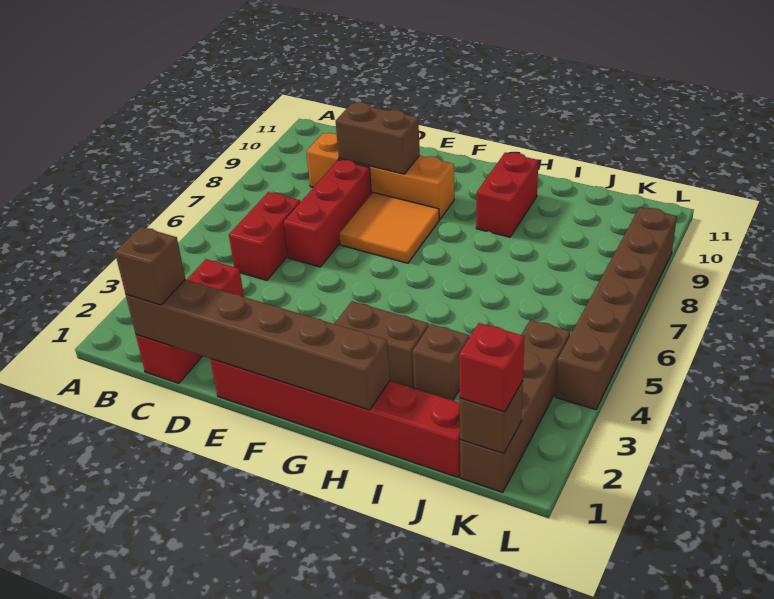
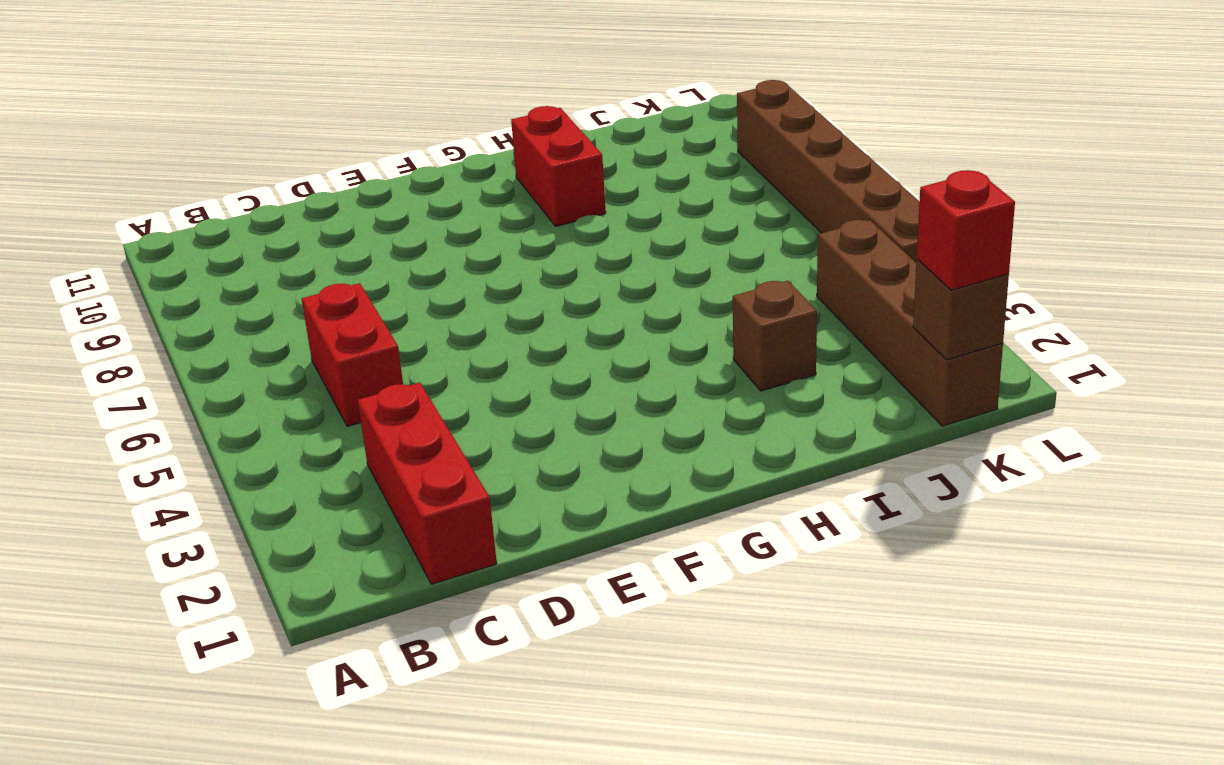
none -> orange brick C9:F9 level 1
none -> red brick D6:D8 level 1
none -> red brick E1:J1 level 1

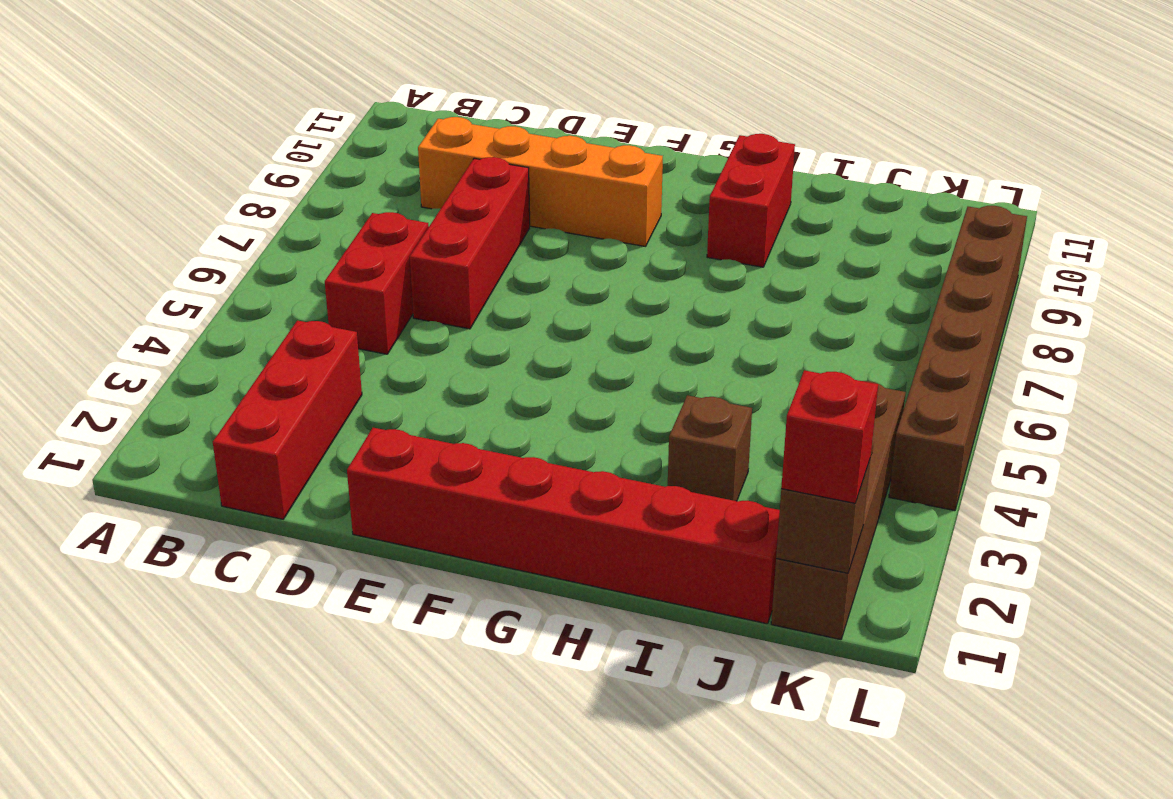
none -> orange tile E7:F8 level 1
none -> brown brick G3:H3 level 1
none -> brown brick C1:H1 level 2

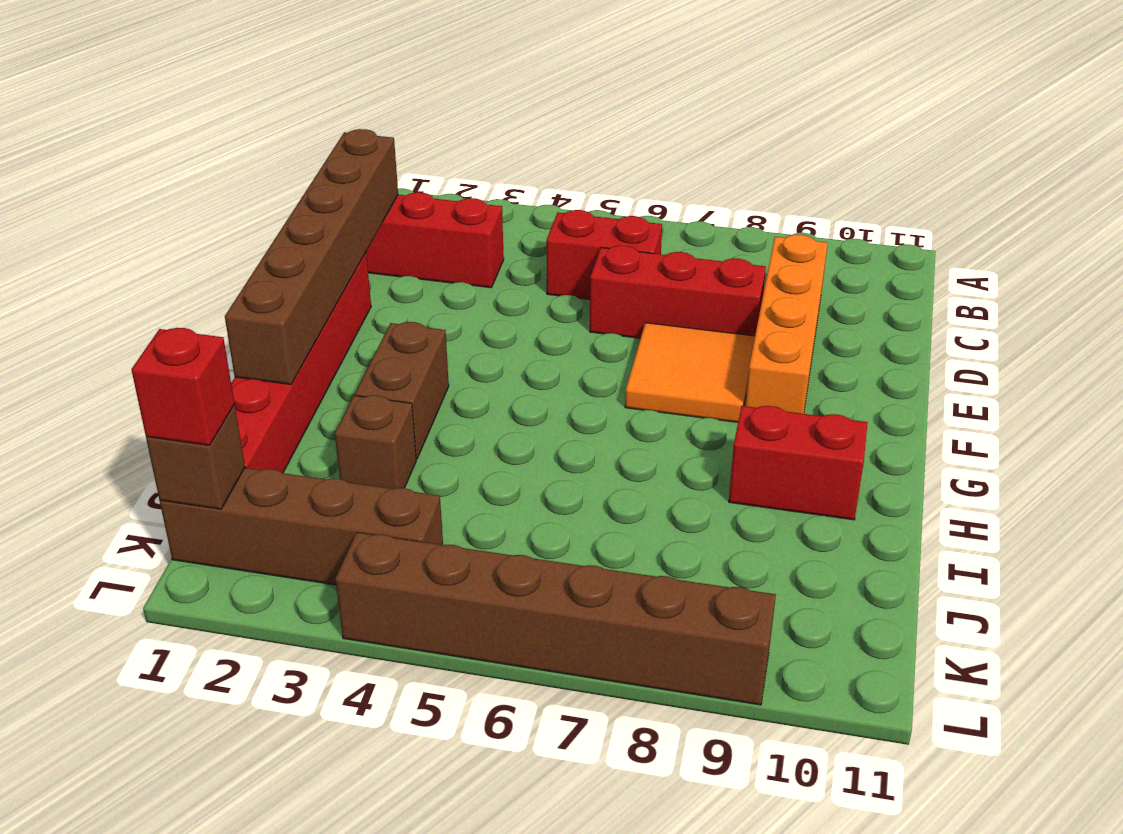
none -> brown brick D9:E9 level 2
none -> brown brick C1 level 3

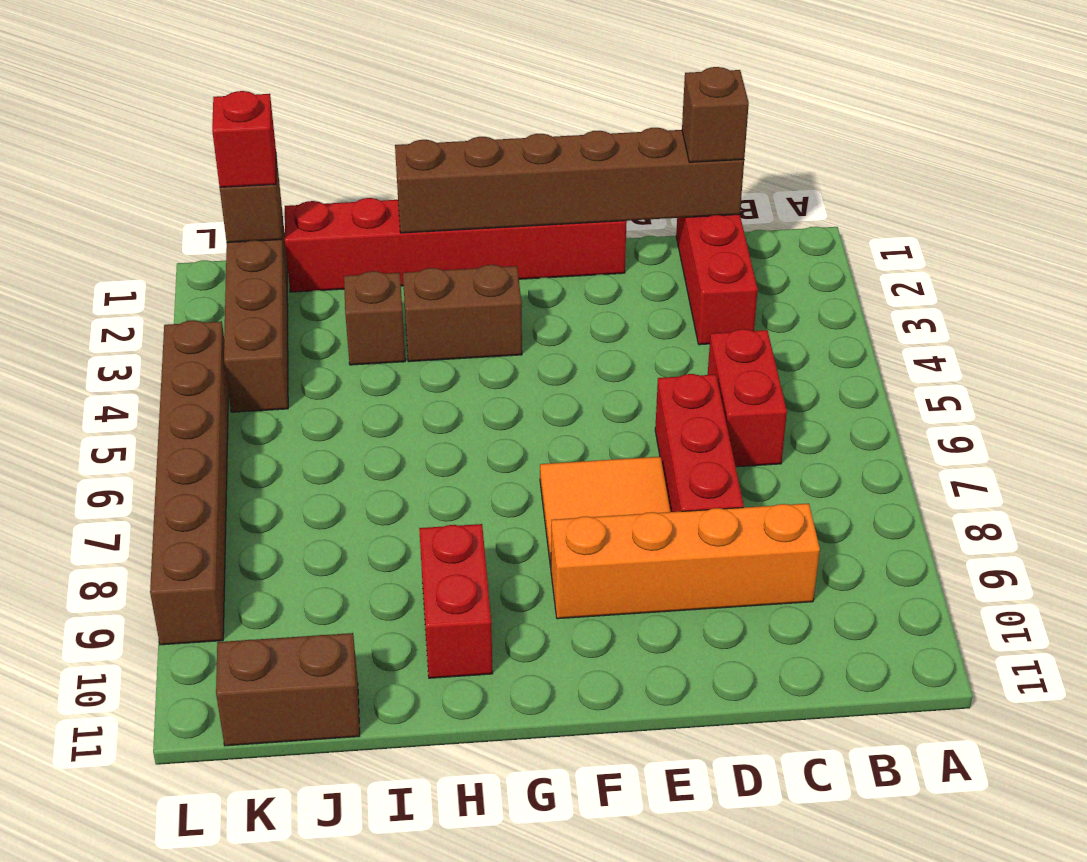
brown brick J11:K11 level 1 -> brown brick D9:E9 level 2

